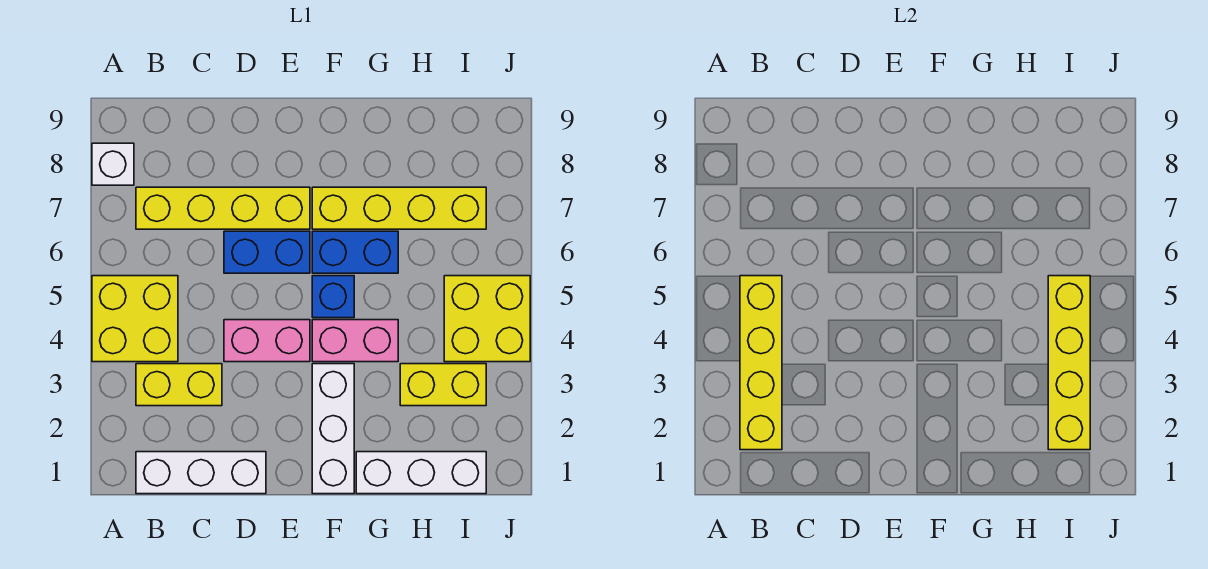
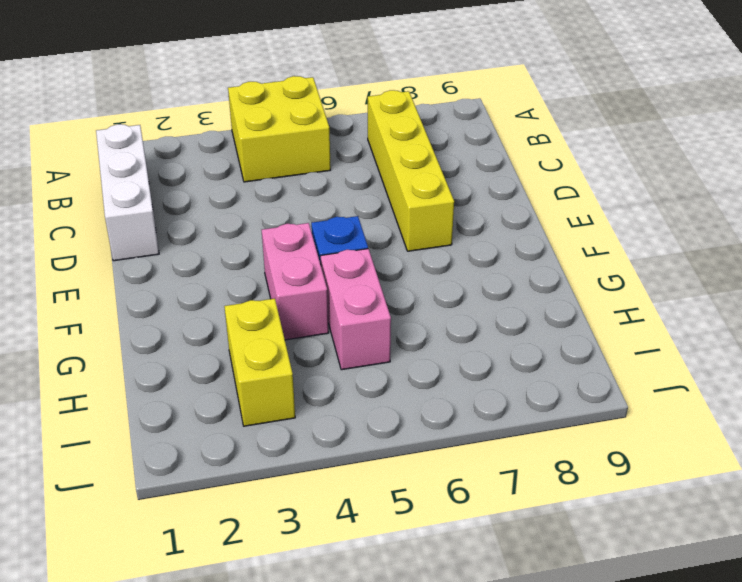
pink brick G5:H5 level 1 -> pink brick D4:E4 level 1
none -> white brick A8 level 1
none -> yellow brick B3:C3 level 1
none -> blue brick D6:E6 level 1

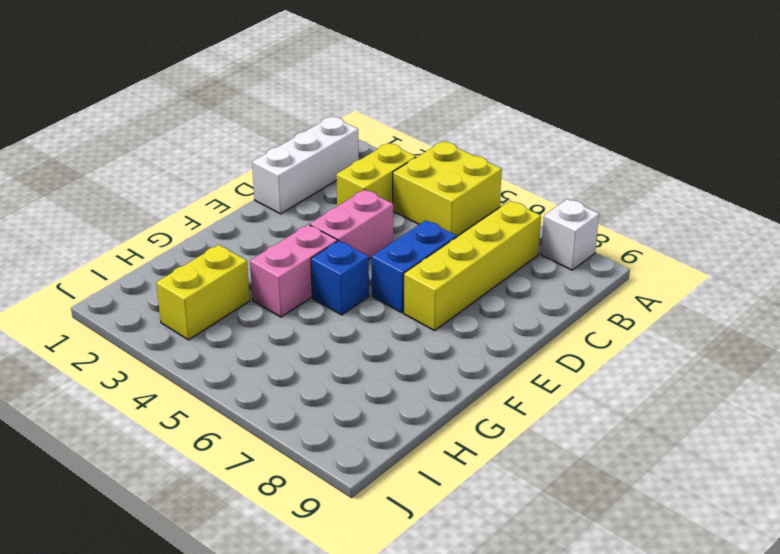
none -> white brick F1:F3 level 1
none -> blue brick F6:G6 level 1
none -> yellow brick F7:I7 level 1

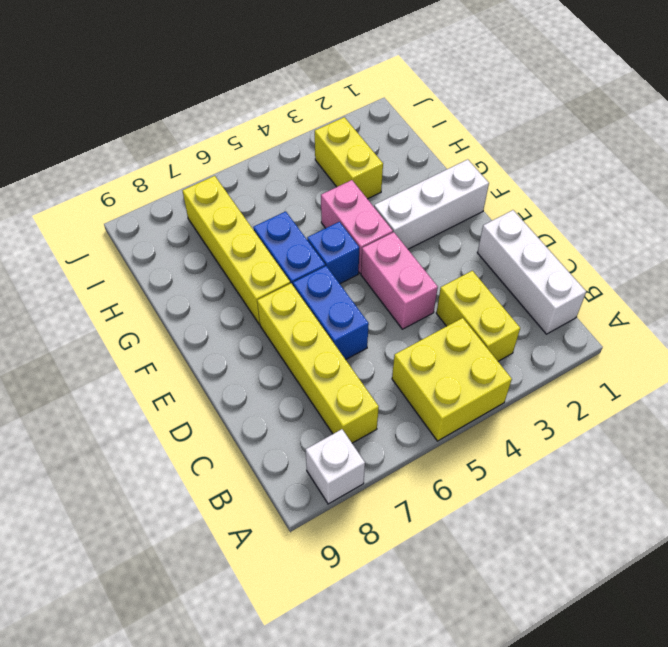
none -> white brick G1:I1 level 1
none -> yellow brick I4:J5 level 1
none -> yellow brick B2:B5 level 2

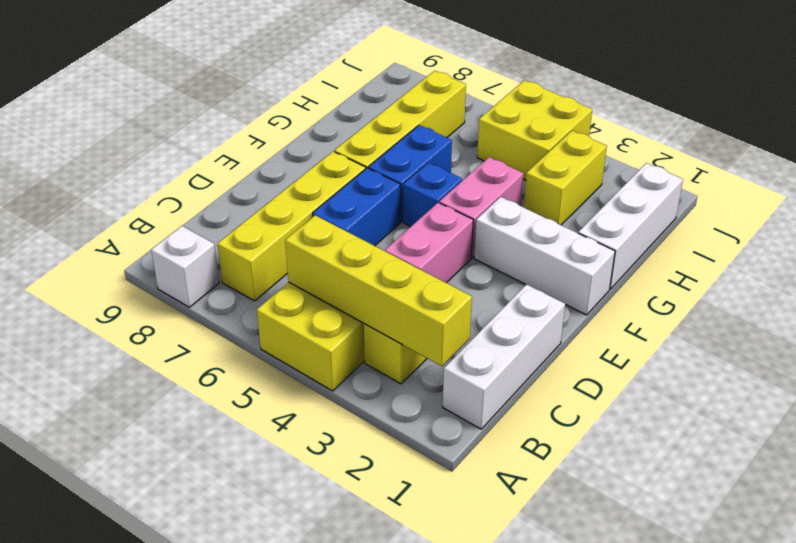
none -> yellow brick I2:I5 level 2

